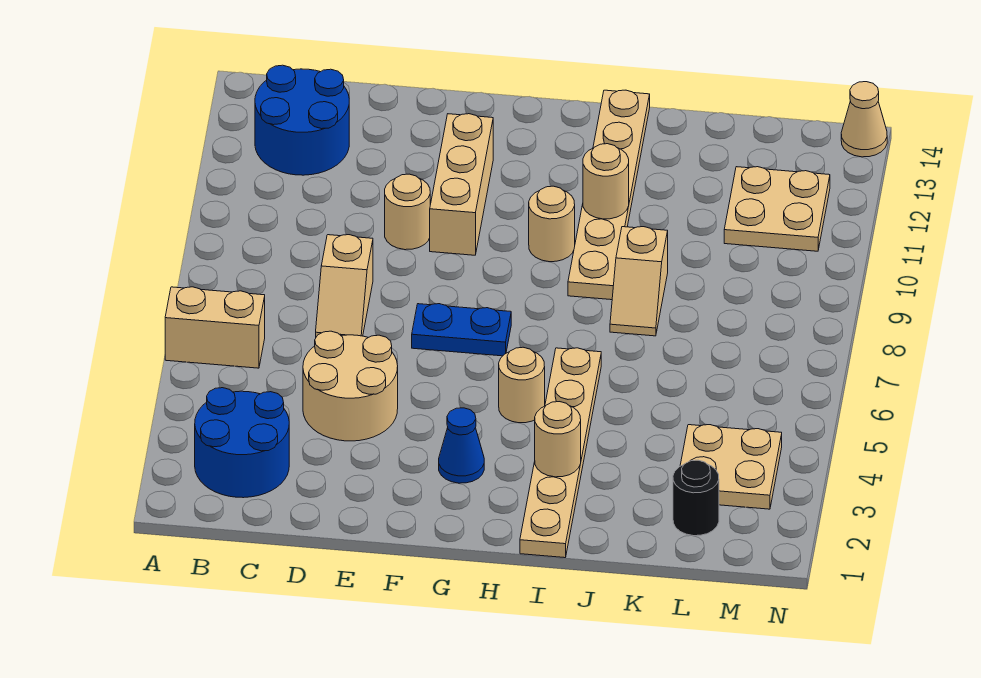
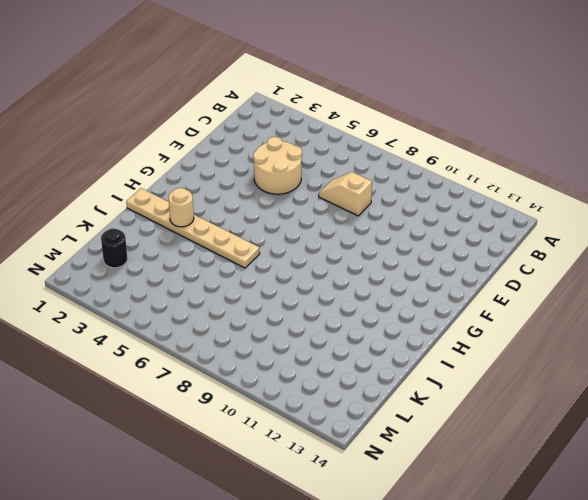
none -> tan brick A6:B6 level 1
none -> blue round brick B2:C3 level 1
none -> blue round brick B12:C13 level 1

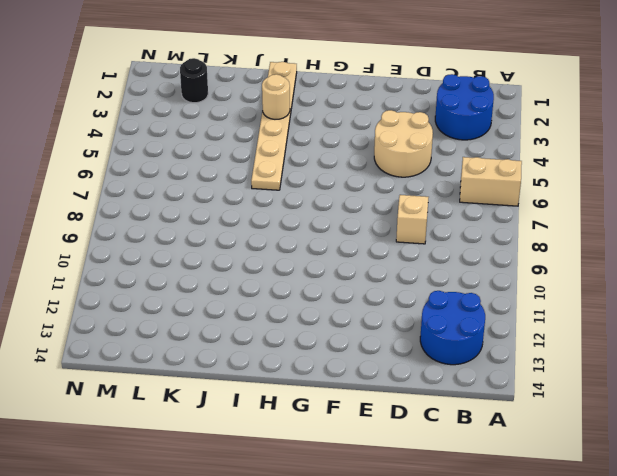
none -> tan round brick E10 level 1
none -> blue plate F7:G7 level 1
none -> tan brick F10:F12 level 1

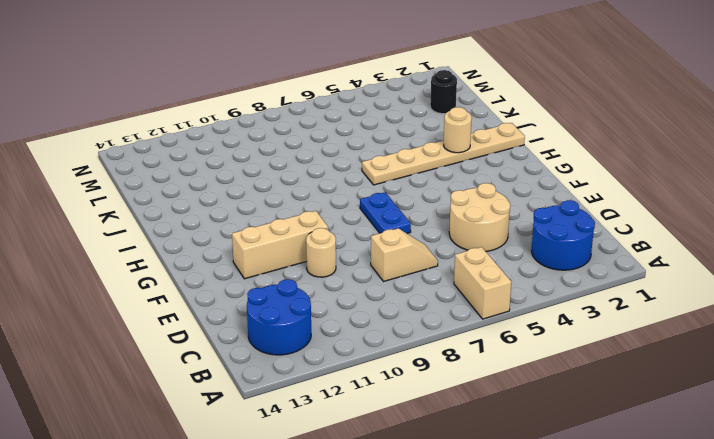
none -> blue cone G3 level 1
none -> tan round brick H5 level 1
none -> tan round brick H10 level 1

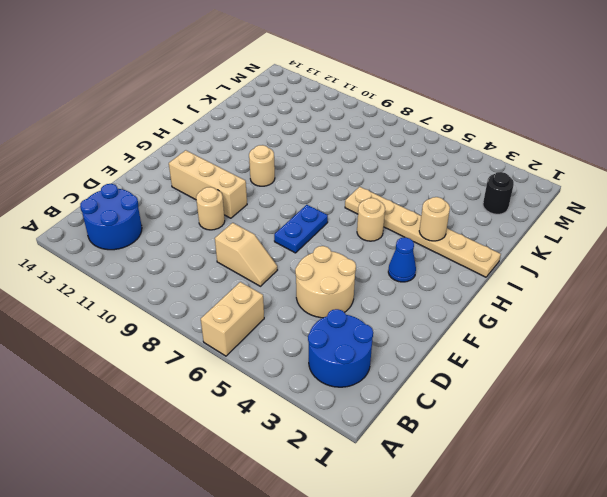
none -> tan plate I9:I14 level 1
none -> tan slope J8:J9 level 1 top 9
none -> tan plate L3:M4 level 1

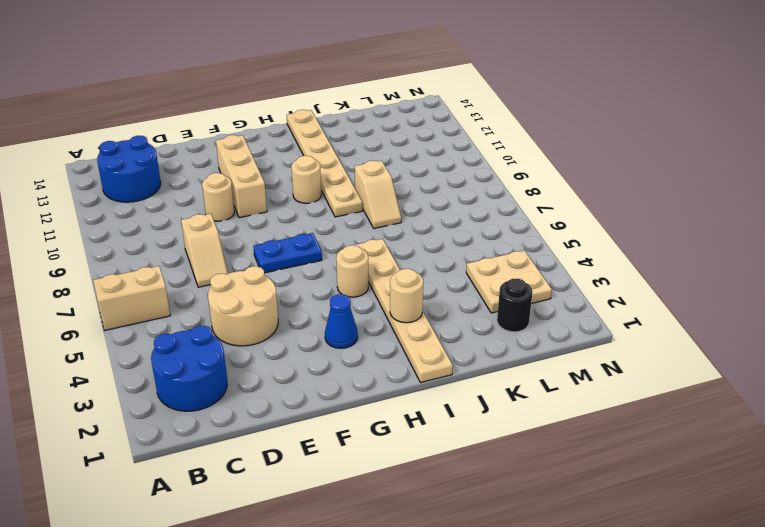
none -> tan plate L11:M12 level 1
none -> tan cone N14 level 1
none -> tan round brick I11 level 2

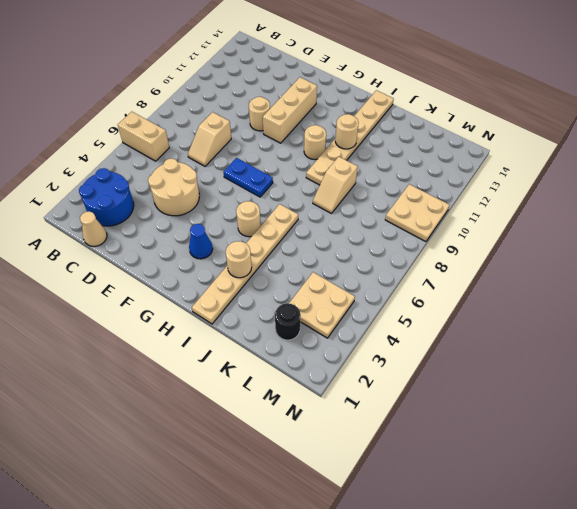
tan cone C1 level 1 -> tan cone N14 level 1
tan plate M9:N10 level 1 -> tan plate L11:M12 level 1
none -> blue round brick B12:C13 level 1

